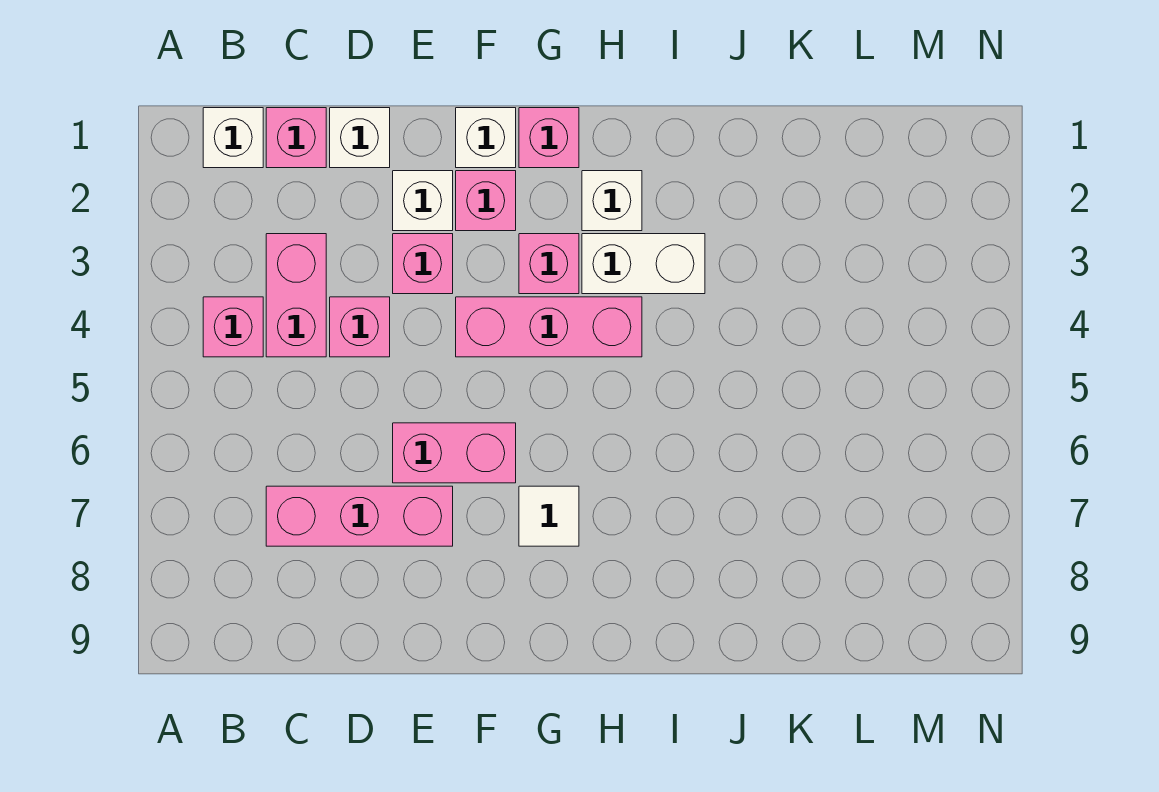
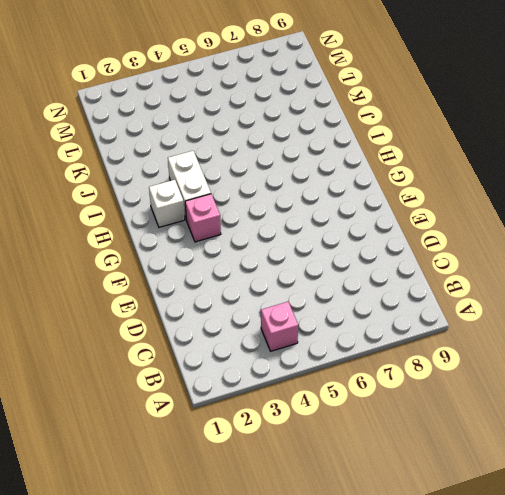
none -> white brick B1 level 1
none -> pink brick C1 level 1
none -> pink brick C3:C4 level 1

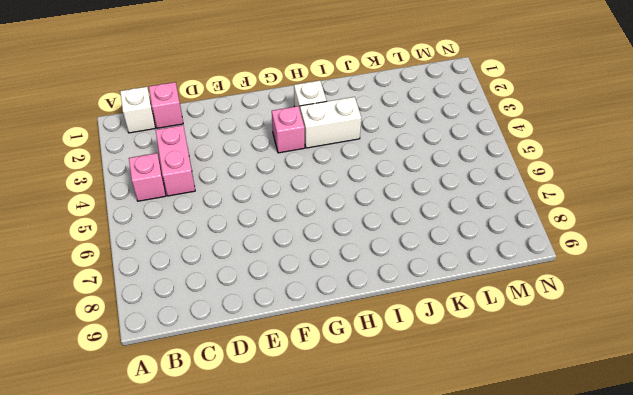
none -> pink brick C7:E7 level 1
none -> white brick D1 level 1
none -> pink brick D4 level 1

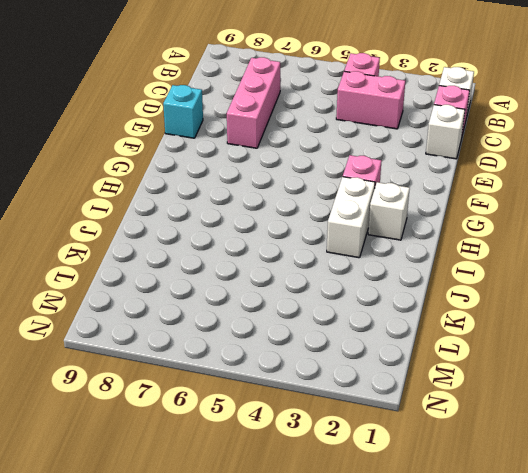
cyan brick E9 level 1 -> none
none -> pink brick D4 level 1
none -> white brick E2 level 1
none -> pink brick E3 level 1

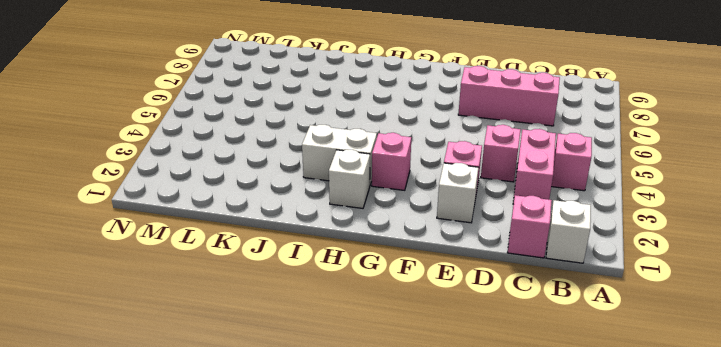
none -> white brick D1 level 1
none -> pink brick E6:F6 level 1
none -> white brick F1 level 1

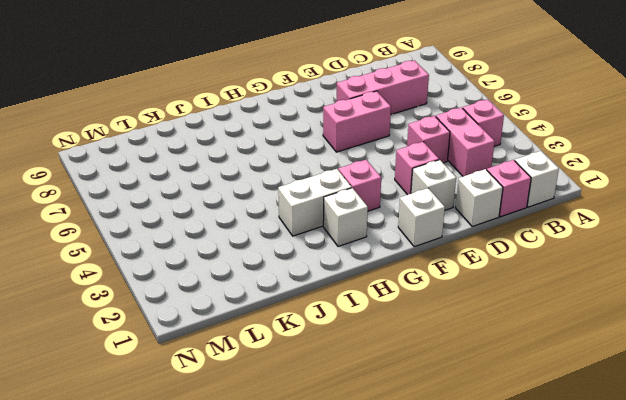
none -> pink brick F2 level 1
none -> pink brick F4:H4 level 1
none -> pink brick G1 level 1

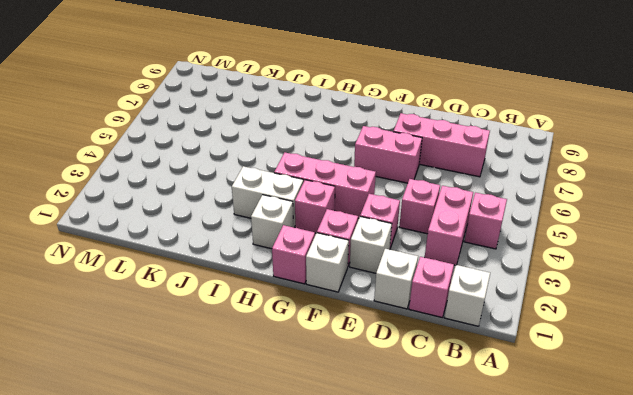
none -> white tile G7 level 1

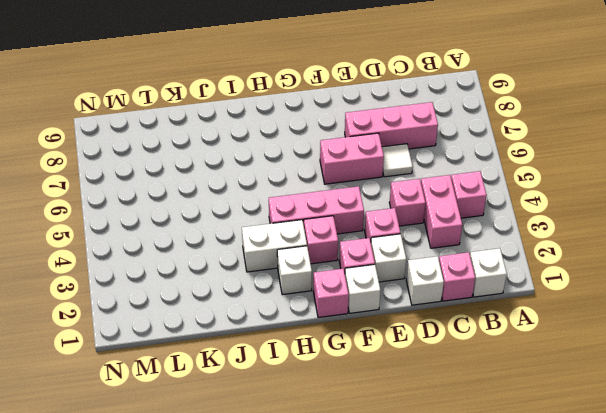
white tile D6 level 1 -> white tile G7 level 1

